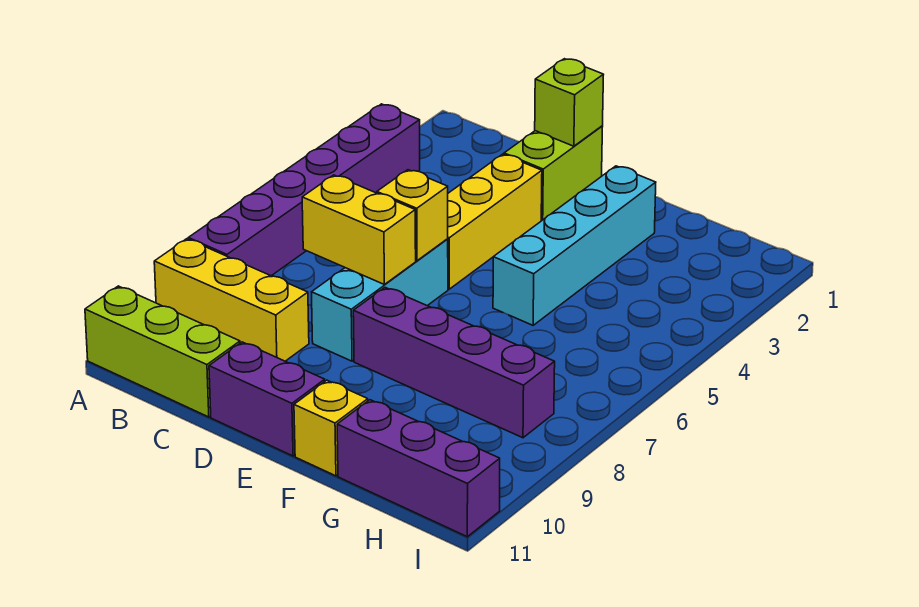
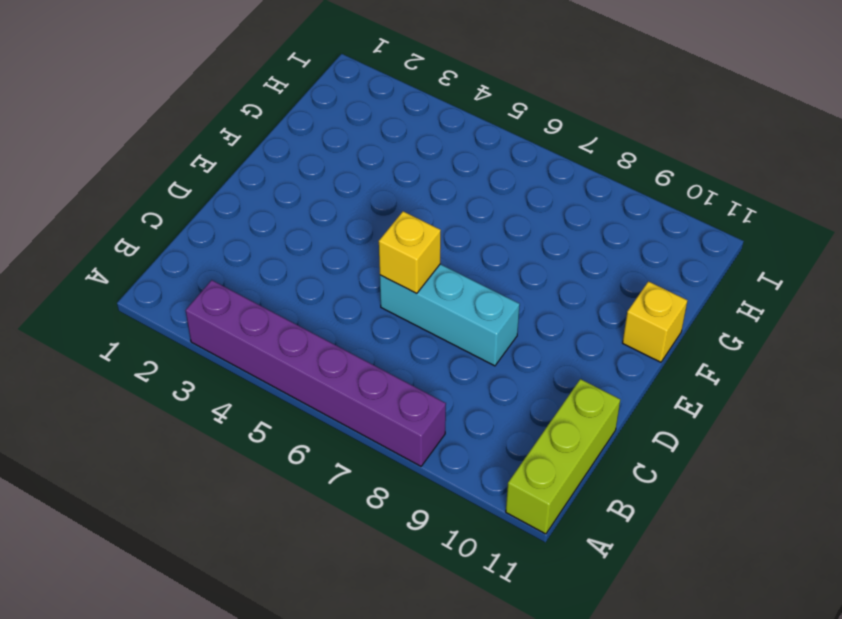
none -> yellow brick A9:C9 level 1
none -> lime brick D1:D2 level 1
none -> yellow brick D3:D5 level 1

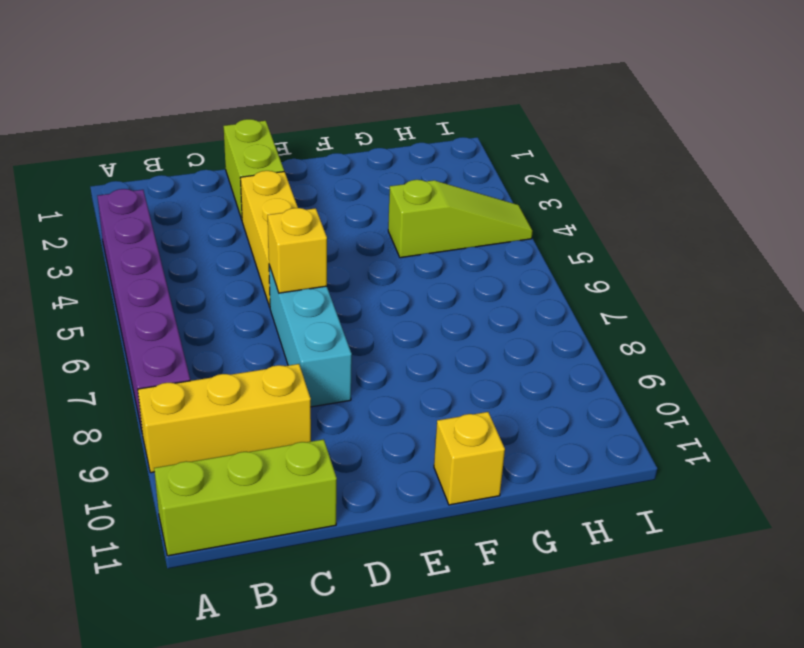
lime slope G4:I4 level 1 top G -> none
none -> purple brick D11:E11 level 1
none -> purple brick E8:H8 level 1
none -> cyan brick F2:F5 level 1

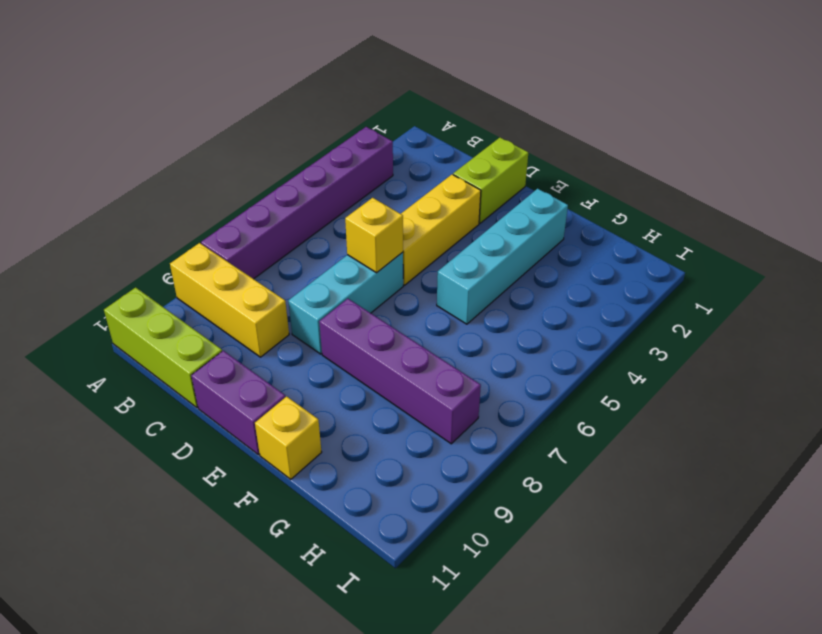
none -> purple brick G11:I11 level 1
none -> yellow brick C7:D7 level 2
none -> lime brick D1 level 2

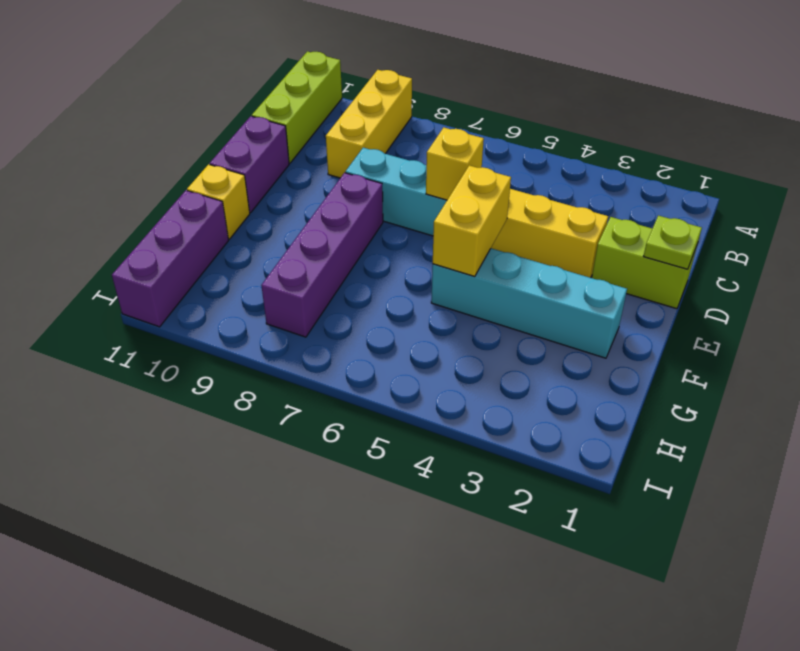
lime plate D1 level 2 -> lime brick D1 level 2
yellow brick E5:F5 level 2 -> yellow brick C7:D7 level 2
none -> purple brick A3:A8 level 1

